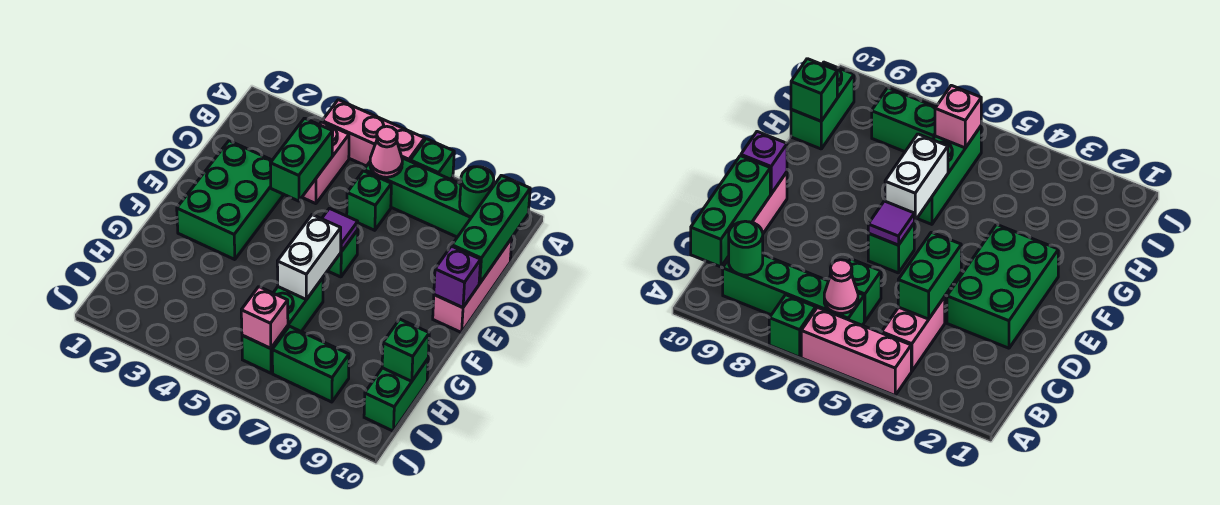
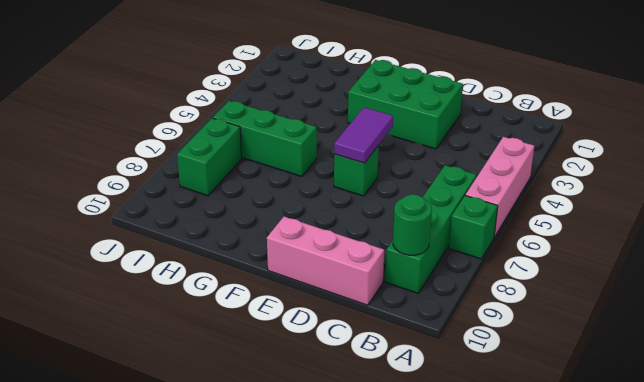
purple tile E5:E6 level 2 -> purple tile E6 level 2
none -> pink brick B4:C4 level 1
none -> green brick C6 level 1
none -> green brick H10:I10 level 1

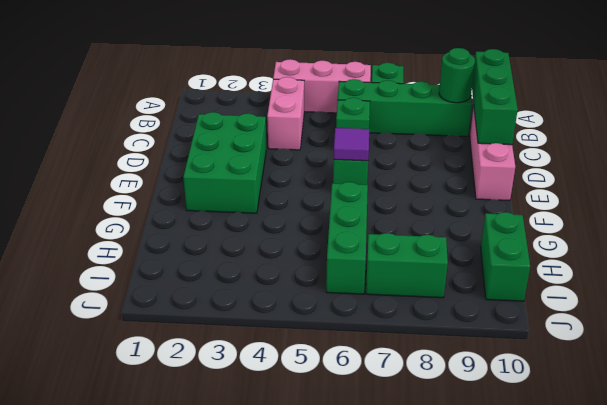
none -> pink cone B6 level 2
none -> green brick C4:D4 level 2
none -> purple brick E10 level 2

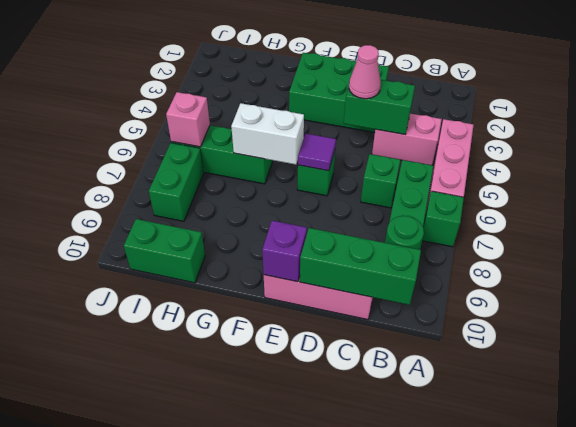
pink cone D4 level 3 -> pink cone B6 level 2
none -> green brick H10 level 2

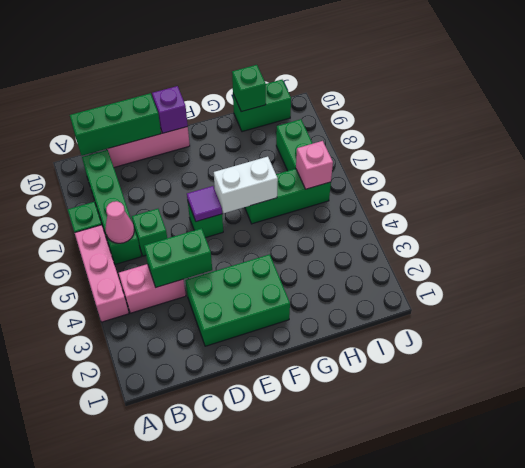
none -> green round brick B9 level 2

